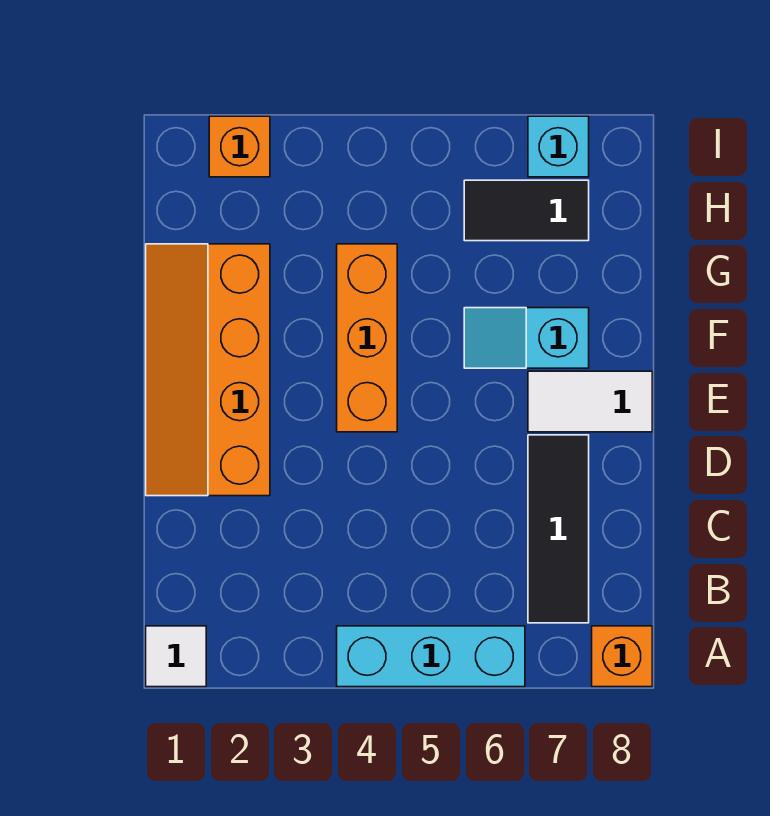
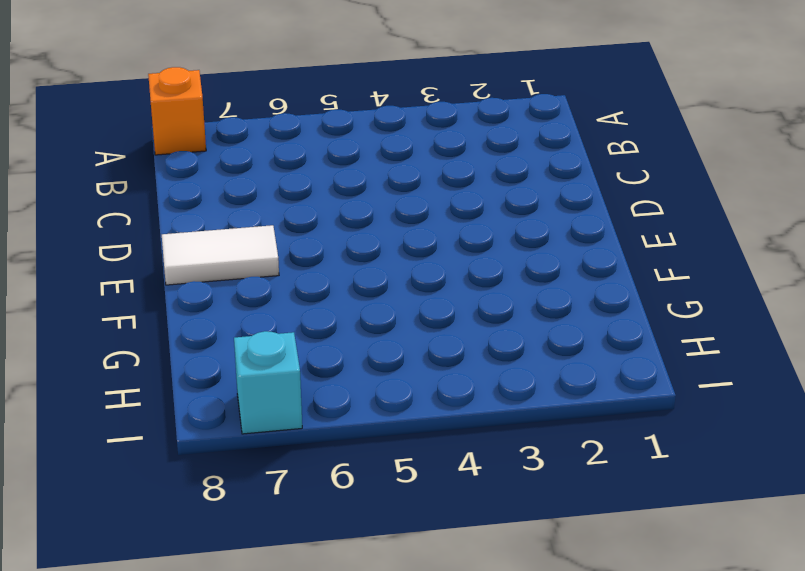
none -> white tile A1 level 1
none -> cyan brick A4:A6 level 1

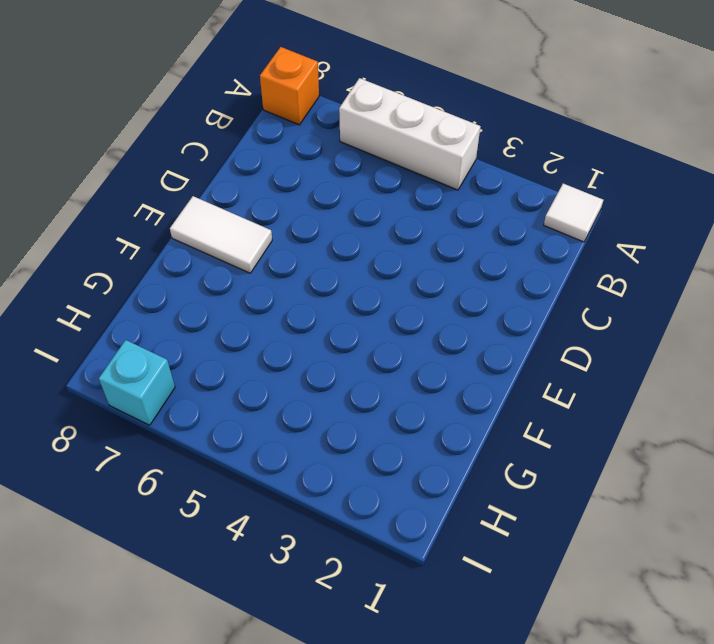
white brick A4:A6 level 1 -> cyan brick A4:A6 level 1
none -> black tile B7:D7 level 1
none -> orange slope D1:G2 level 1 top 2

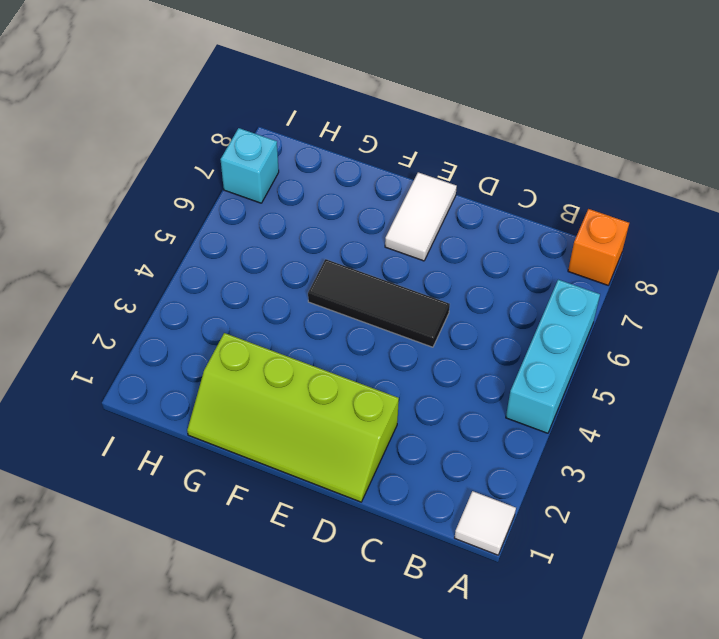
lime slope D1:G2 level 1 top 2 -> orange slope D1:G2 level 1 top 2
black tile D5:F5 level 1 -> black tile B7:D7 level 1
none -> orange brick E4:G4 level 1
none -> cyan slope F6:F7 level 1 top 7

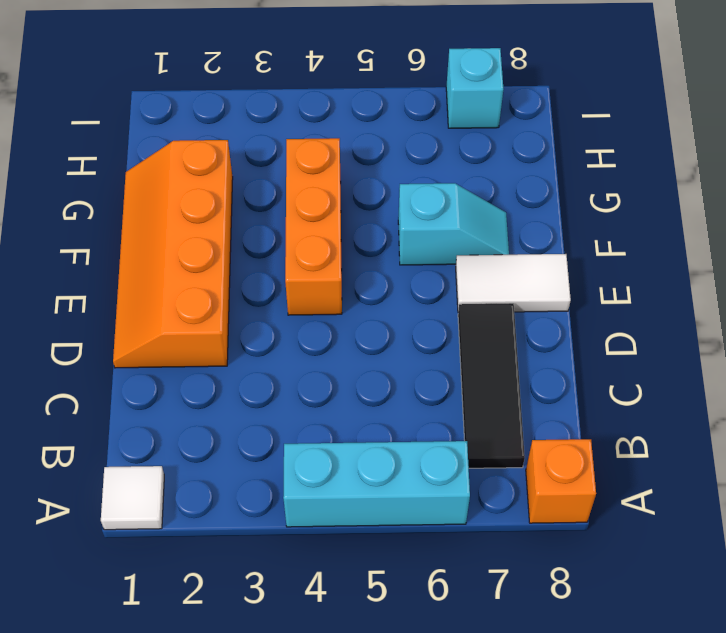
cyan slope F6:F7 level 1 top 6 -> cyan slope F6:F7 level 1 top 7
none -> black tile H6:H7 level 1
none -> orange brick I2 level 1

